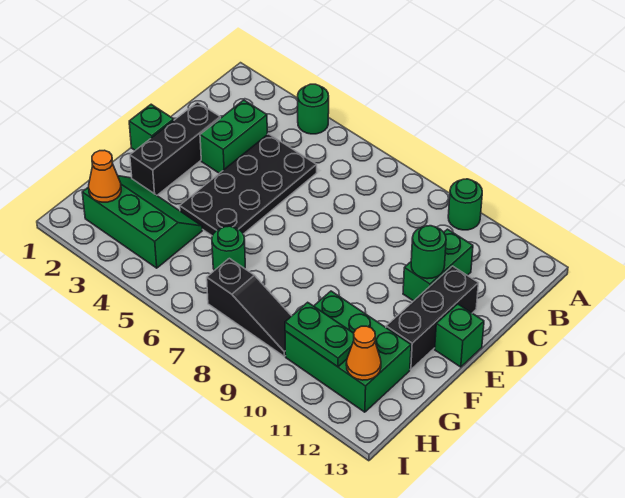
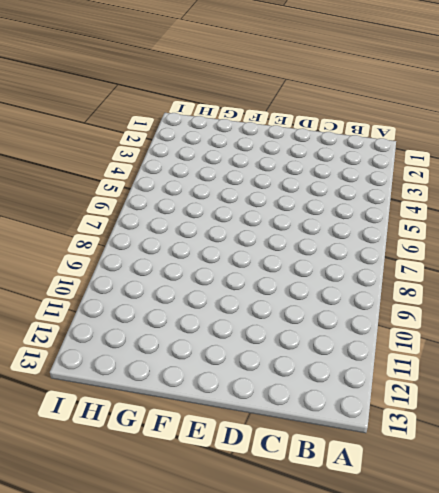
none -> green round brick A4 level 1
none -> green round brick A10 level 1
none -> green brick C3:D3 level 1

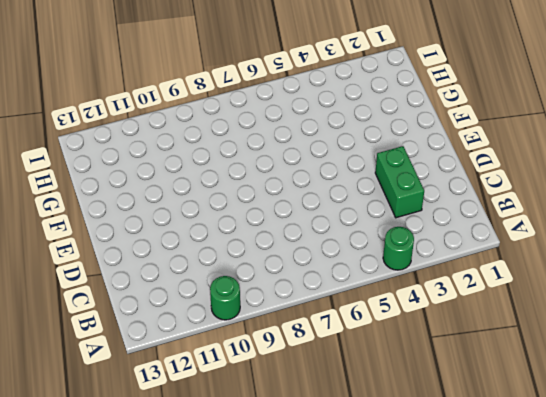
none -> black plate C4:F5 level 1
none -> green brick C11:D11 level 1
none -> black brick D2:F2 level 1

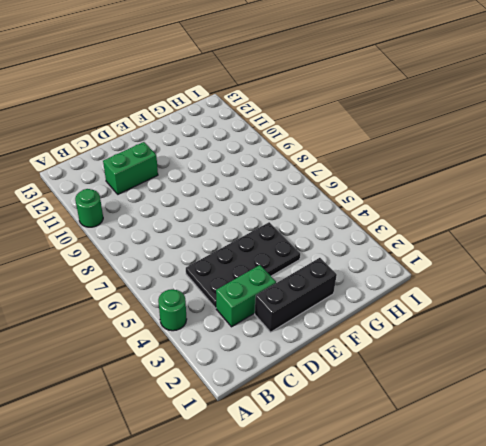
none -> black brick D12:F12 level 1
none -> green brick E1 level 1
none -> green brick E13 level 1

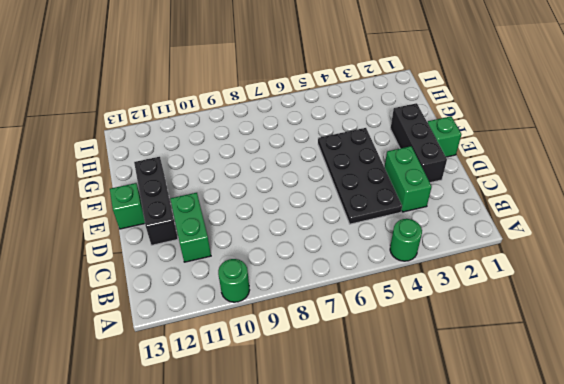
none -> green slope G2:H4 level 1 top H
none -> green round brick G6 level 1
none -> green brick G10:H12 level 1

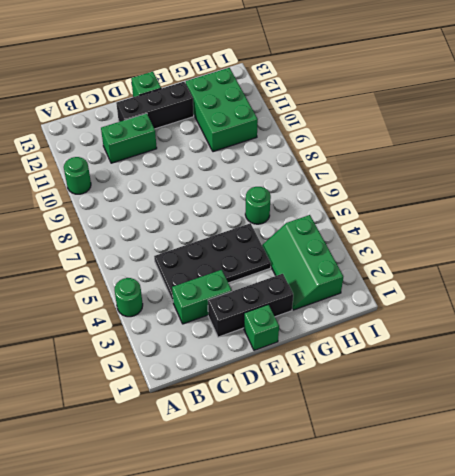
none -> black slope H7:H9 level 1 top 7
none -> green round brick D11 level 2
none -> orange cone H2 level 2

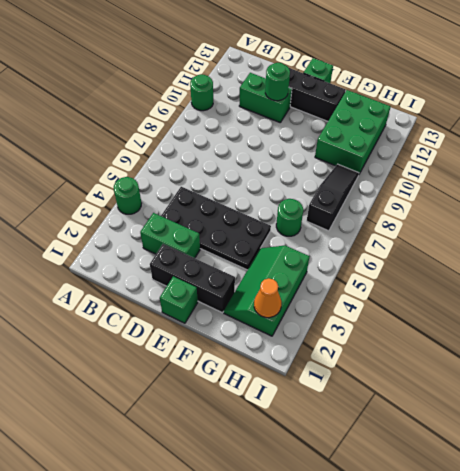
none -> green plate H10:H11 level 2
none -> orange cone H12 level 2

